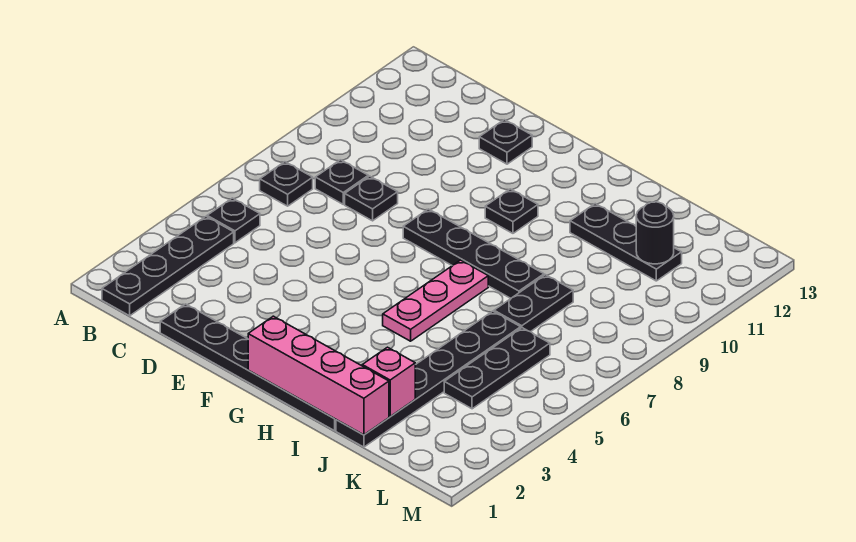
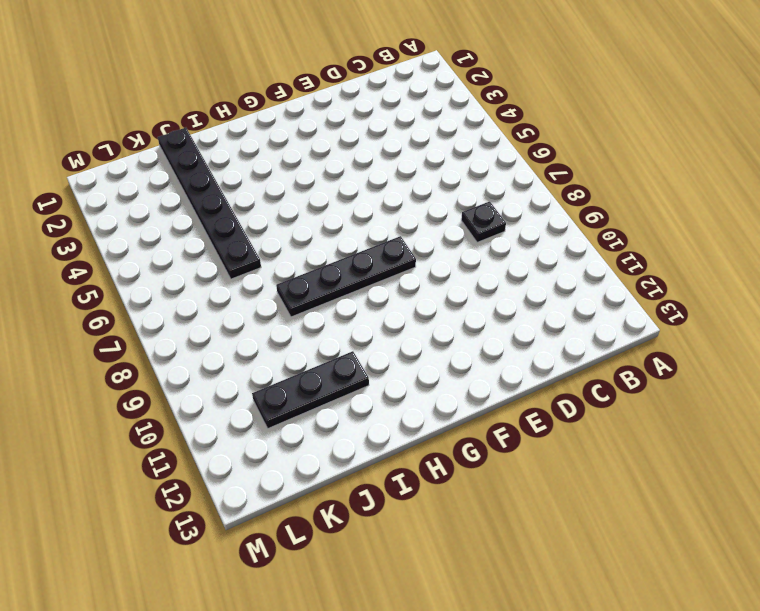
none -> black plate B1:B4 level 1
none -> black plate B5 level 1
none -> black plate B7 level 1

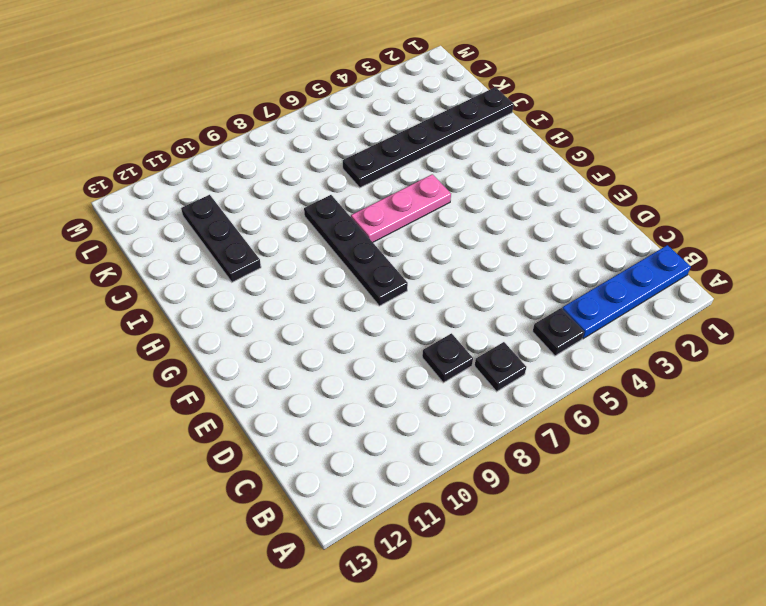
blue plate B1:B4 level 1 -> black plate B1:B4 level 1
none -> black plate D1:I1 level 1
none -> black plate D8 level 1
none -> black plate E12 level 1

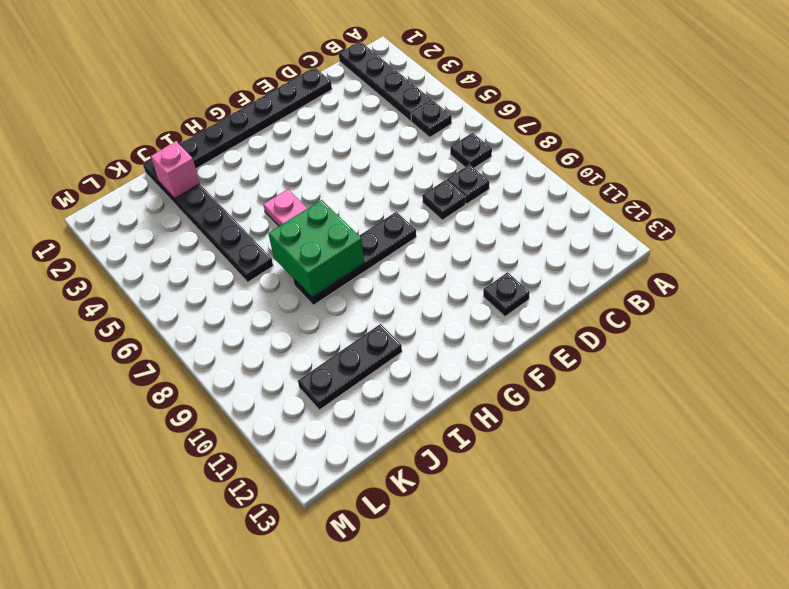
green brick H7:I8 level 2 -> none
none -> black plate G10 level 1
none -> black plate J7:J8 level 1
none -> black plate K4:K6 level 1

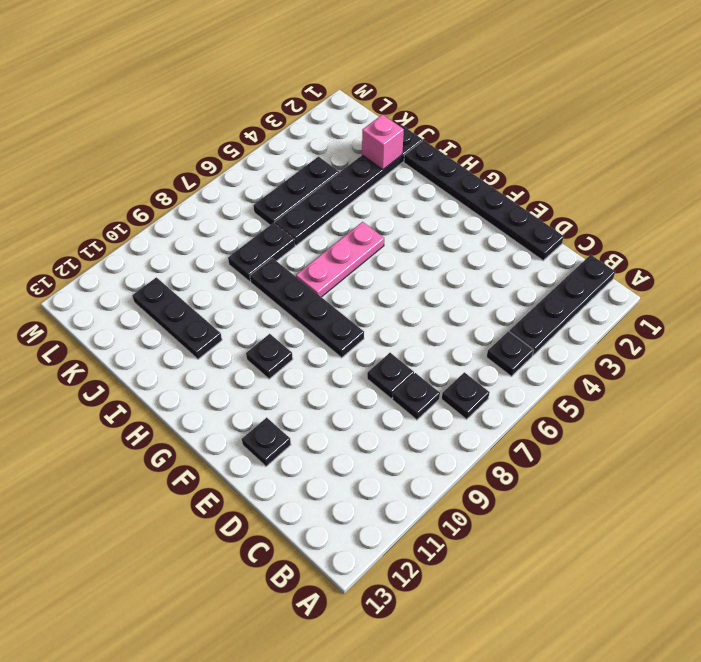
none -> pink brick G1:J1 level 2
none -> black round brick K11 level 2

